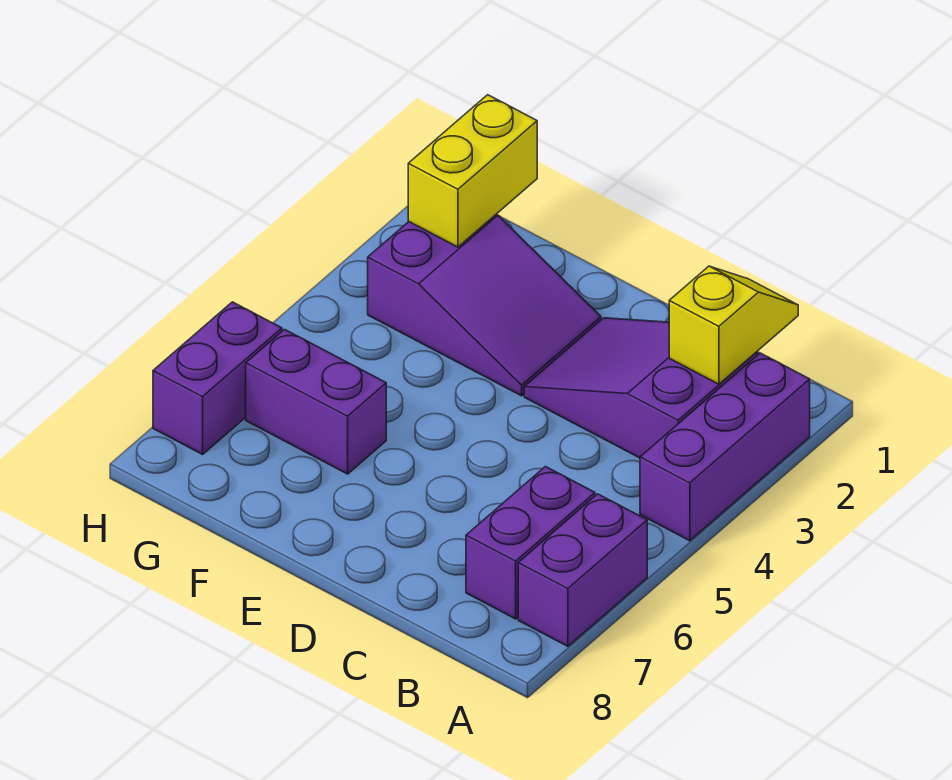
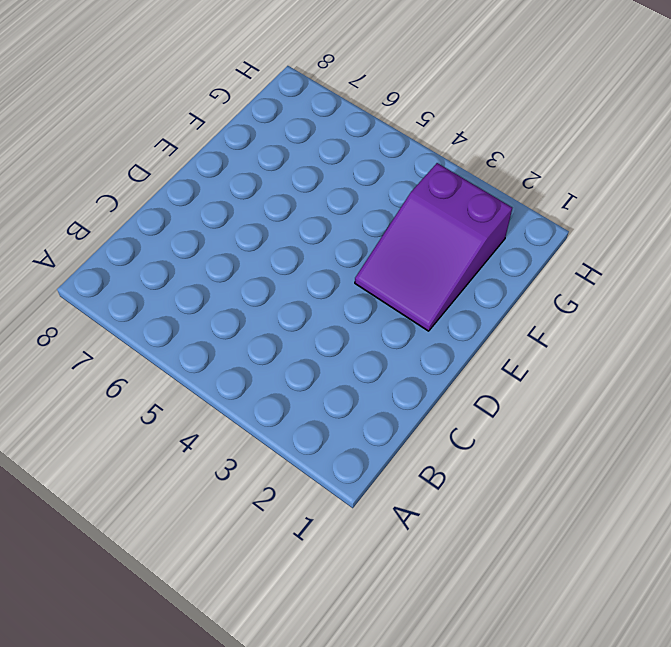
none -> purple brick A2:A4 level 1
none -> purple brick A6:A7 level 1

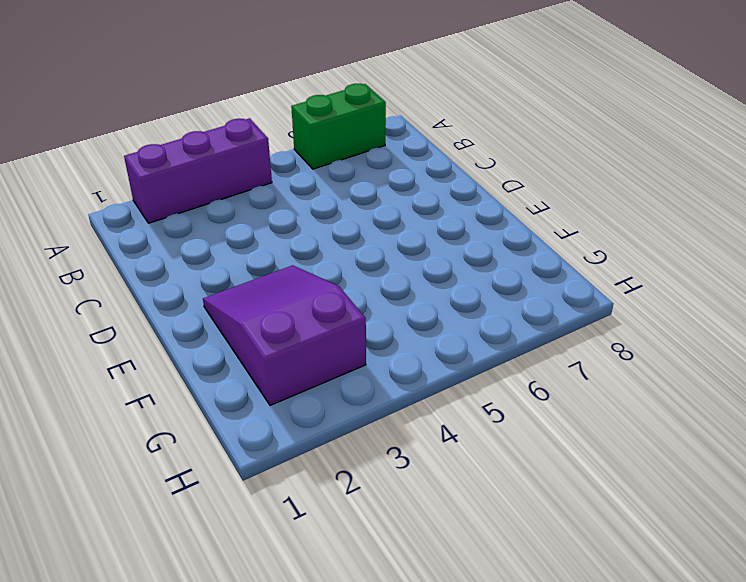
green brick A6:A7 level 1 -> purple brick A6:A7 level 1
none -> purple slope B2:D3 level 1 top B
none -> purple brick B6:B7 level 1

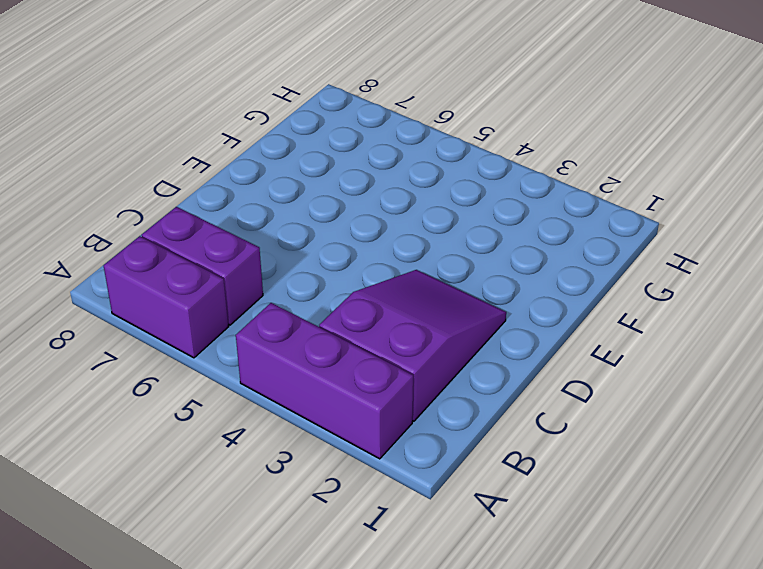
none -> purple slope E2:G3 level 1 top G
none -> purple brick F6:G6 level 1

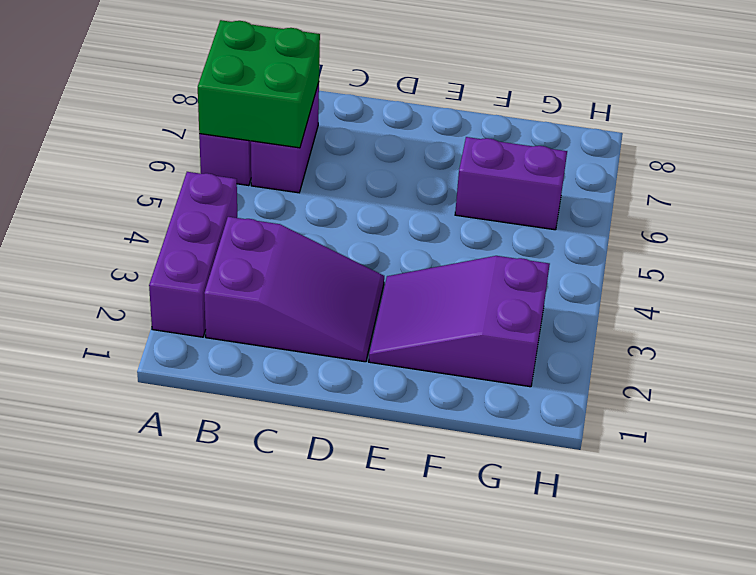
green brick A6:B7 level 2 -> none
none -> purple brick H6:H7 level 1
none -> yellow slope B1:B2 level 2 top 2

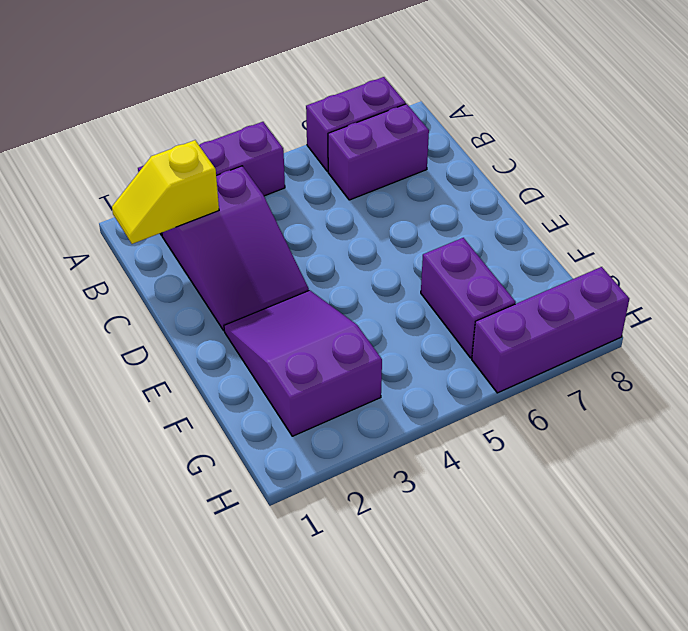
purple brick H6:H8 level 1 -> purple brick H6:H7 level 1
none -> yellow brick G1:G2 level 2

